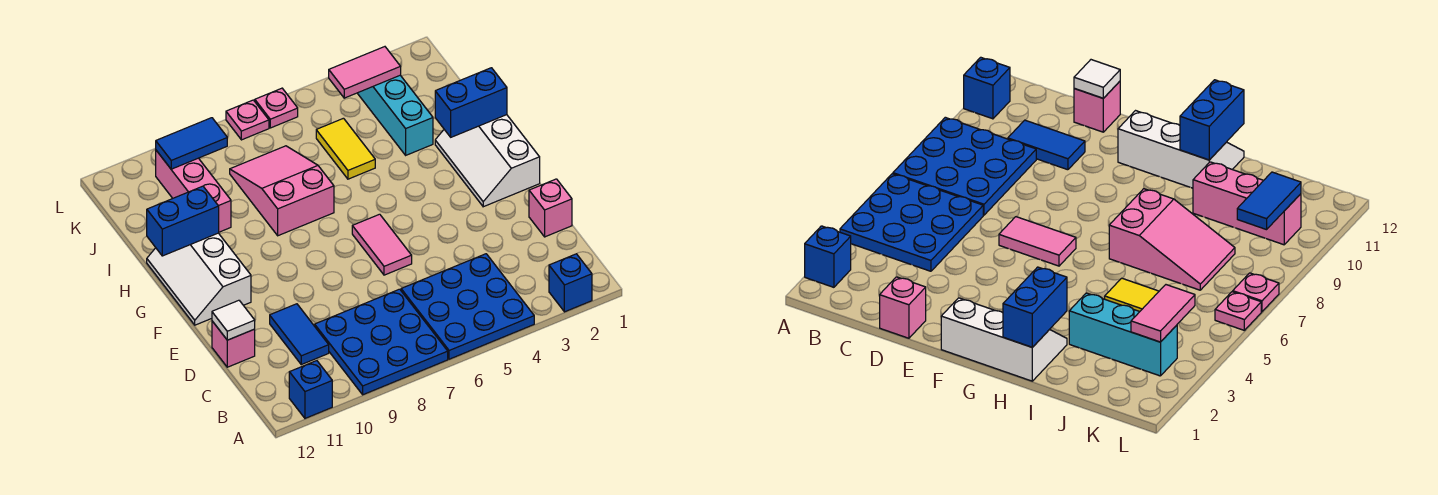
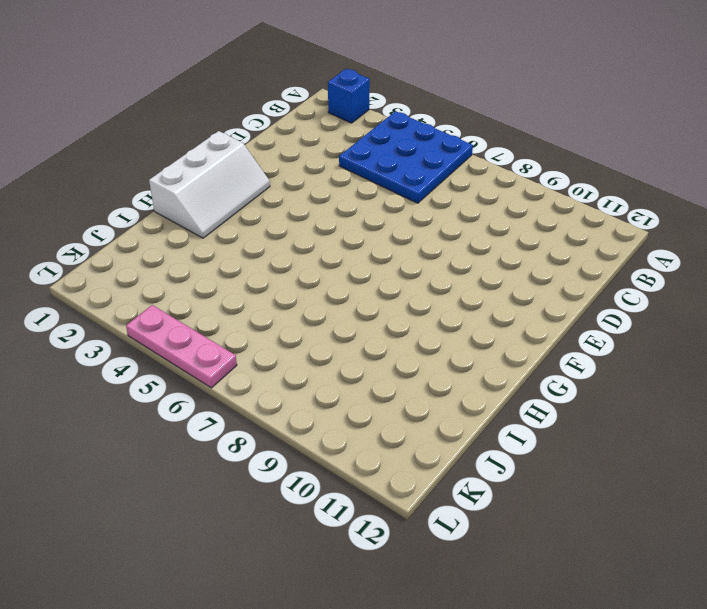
pink plate L4:L6 level 1 -> pink plate L6 level 1
none -> blue plate A7:C9 level 1
none -> blue brick A11 level 1
none -> blue tile C10:D10 level 1

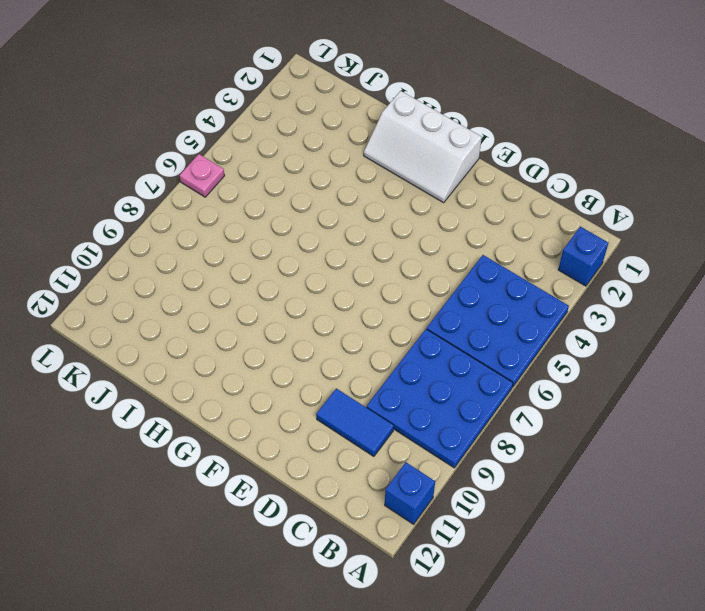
none -> pink brick D1 level 1
none -> pink brick D12 level 1
none -> pink tile E6:F6 level 1

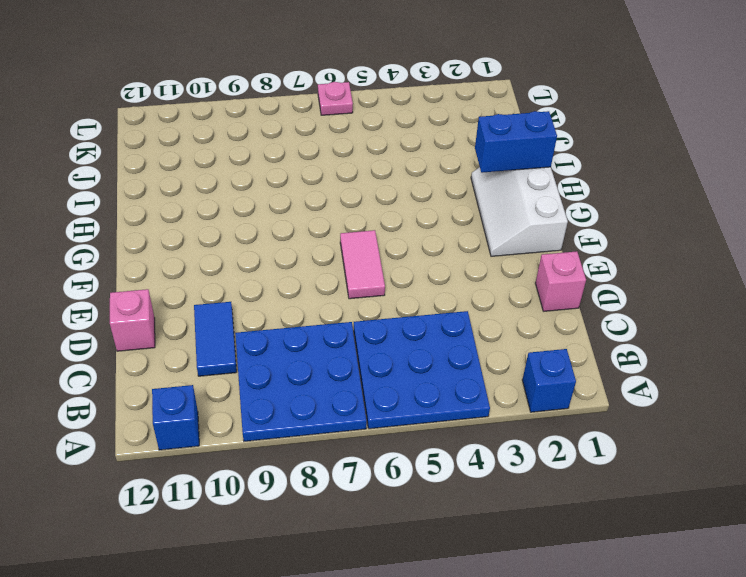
none -> white slope F11:H12 level 1 top 11
none -> pink slope H7:J8 level 1 top H
none -> cyan brick I3:K3 level 1

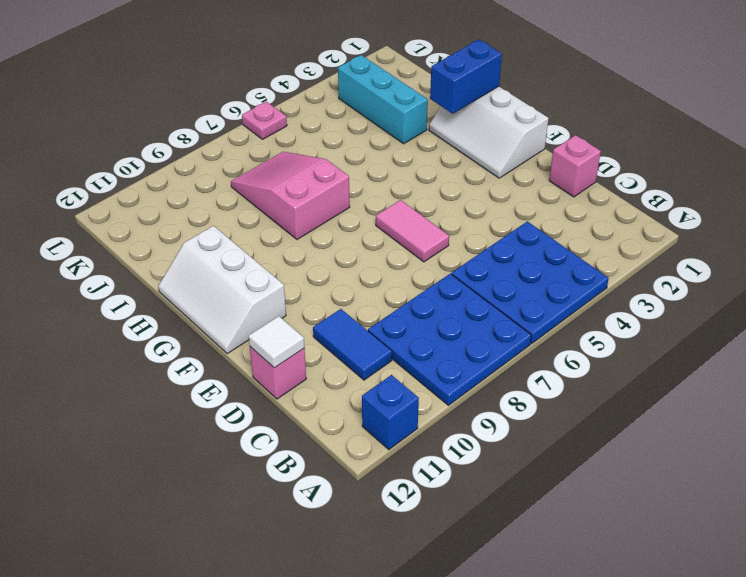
none -> blue brick A2 level 1
none -> yellow tile I5:J5 level 1
none -> pink brick I10:K10 level 1

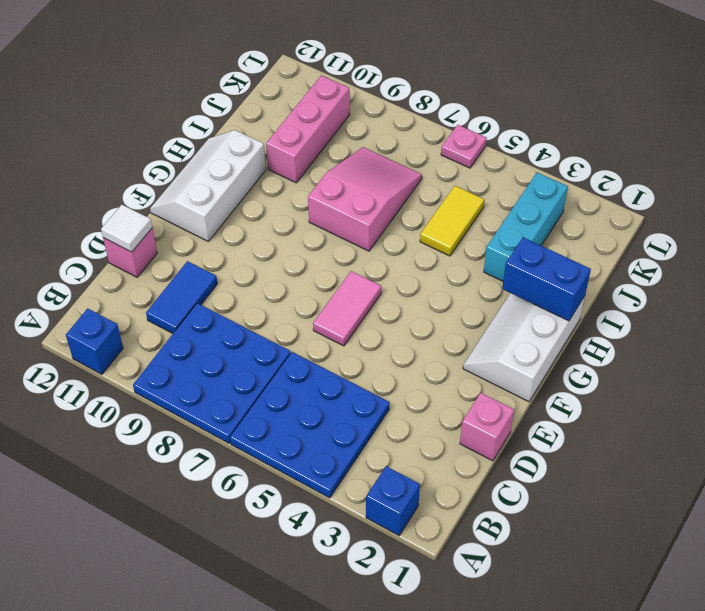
none -> pink plate L7 level 1
none -> blue brick H11:H12 level 2
none -> pink tile K3:K4 level 2

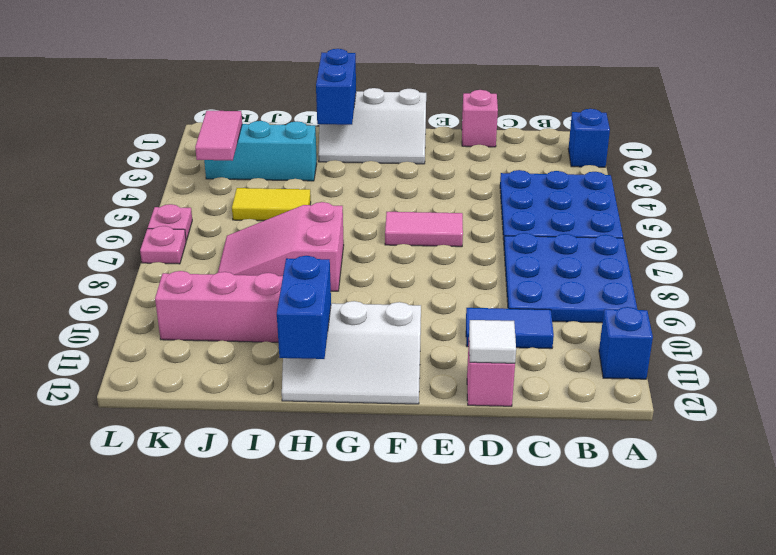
none -> blue tile K9:K10 level 2

